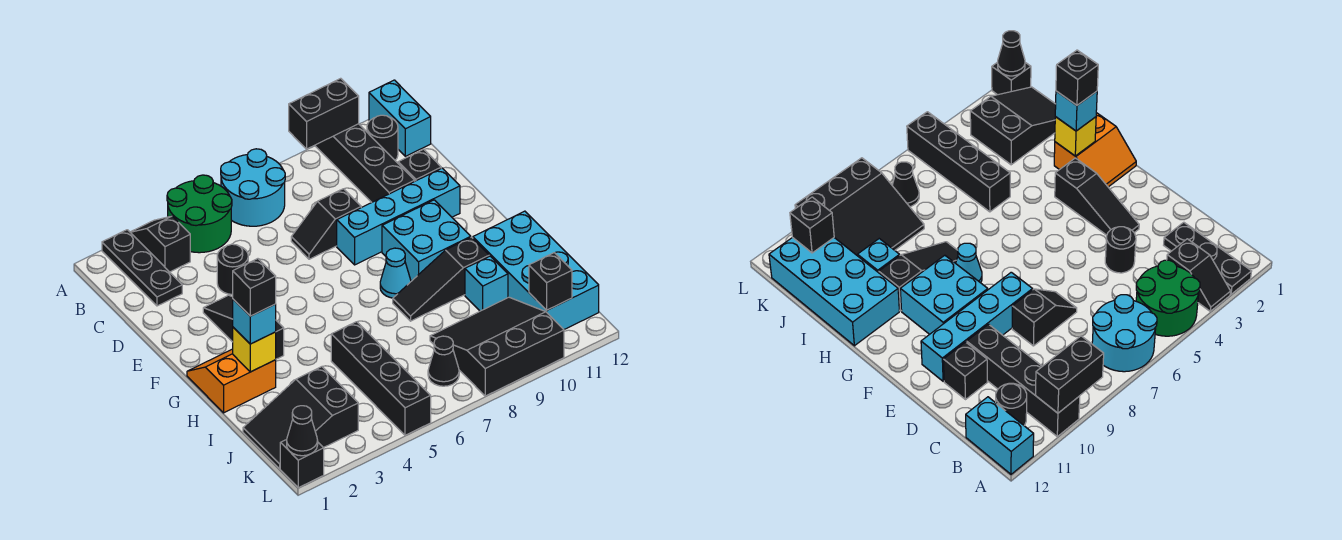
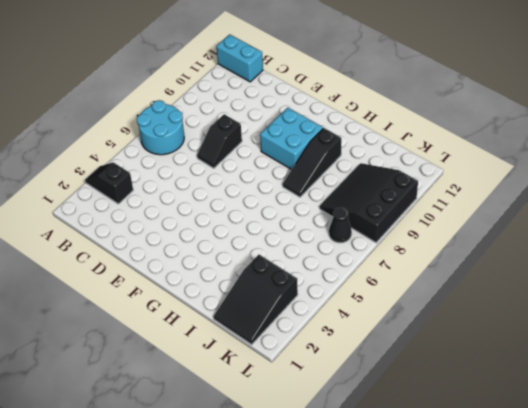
none -> black plate A2:C2 level 1
none -> green round brick A4:B5 level 1
none -> black brick A10:D10 level 1

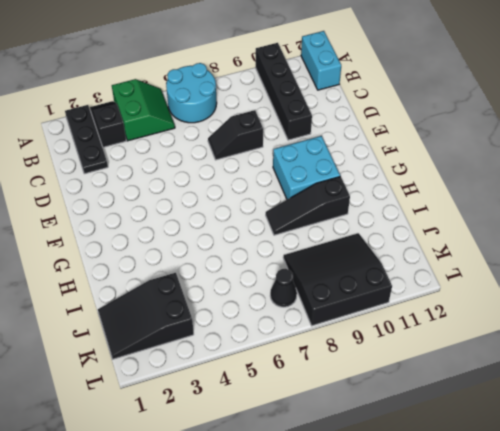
green slope A4:B5 level 1 top 4 -> green round brick A4:B5 level 1
none -> black round brick B11 level 1
none -> black round brick D4 level 1
none -> black brick D11 level 1

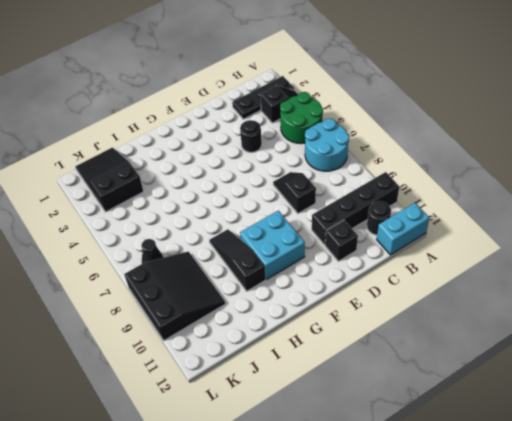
none -> black slope E3:G3 level 1 top G
none -> cyan brick E8:E11 level 1
none -> orange slope G1:H2 level 1 top H

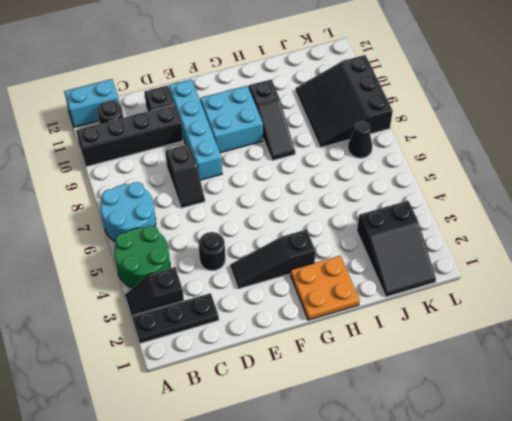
orange plate G1:H2 level 1 -> orange slope G1:H2 level 1 top H
none -> cyan cone G8 level 1
none -> cyan brick H11:K12 level 1
none -> black brick I5:L5 level 1

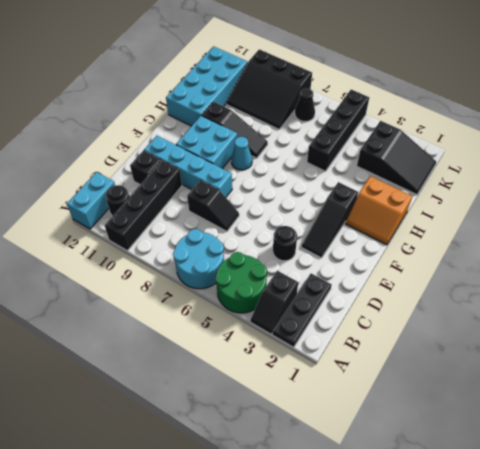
none -> cyan brick I10 level 1
none -> black brick L1 level 1
none -> black brick A9:A10 level 2

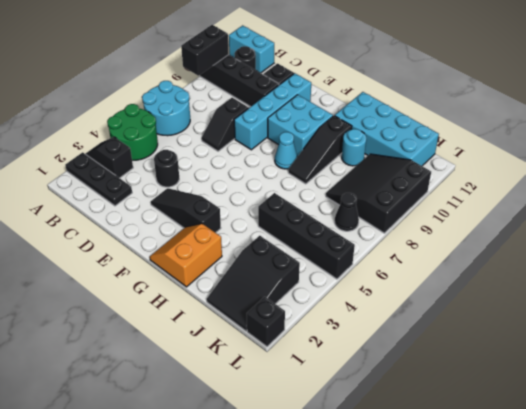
cyan round brick I10 level 1 -> cyan brick I10 level 1
none -> yellow brick H2 level 2
none -> black brick K11 level 2
none -> black cone L1 level 2

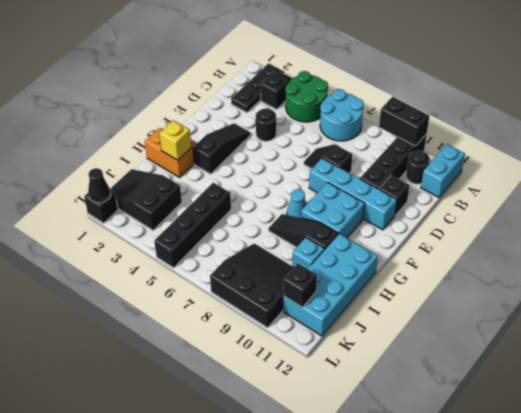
none -> black cone K7 level 1
none -> cyan brick H2 level 3
none -> black brick H2 level 4

